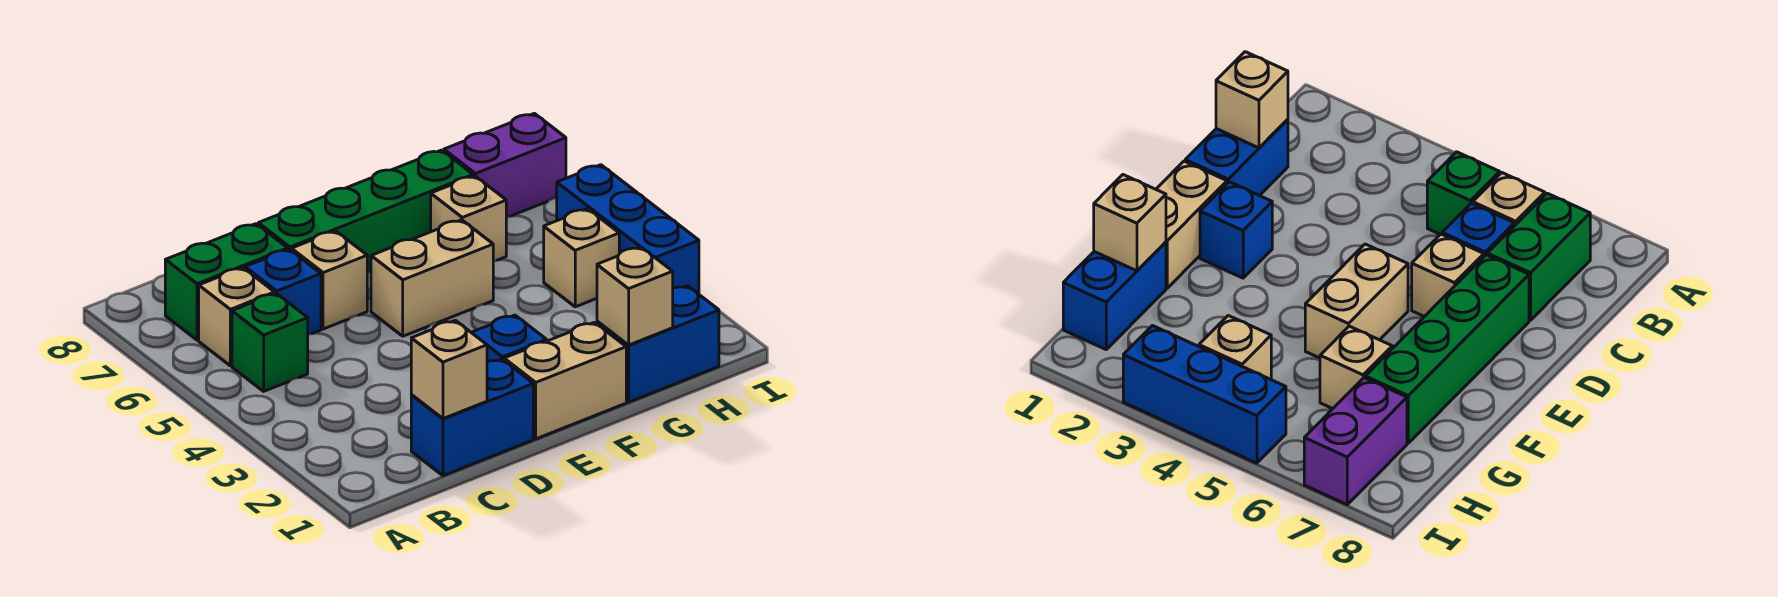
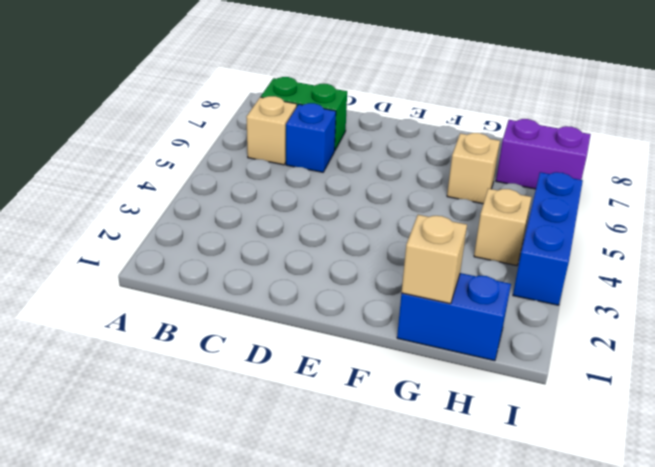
none -> green brick B5 level 1
none -> blue brick C1:D1 level 1
none -> tan brick D6 level 1

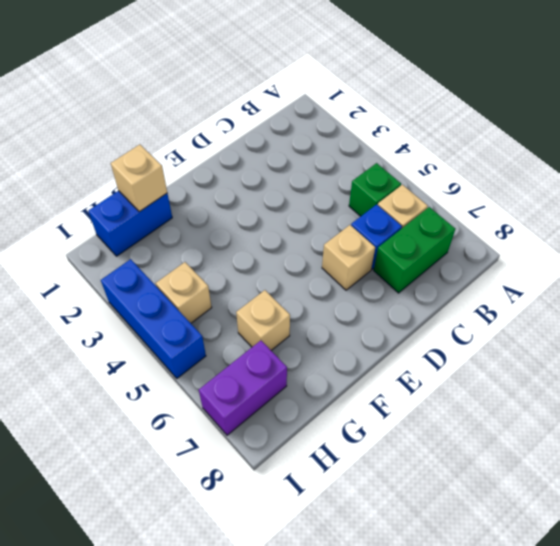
none -> blue brick C1:D1 level 1
none -> green brick D7:G7 level 1
none -> tan brick E1:F1 level 1

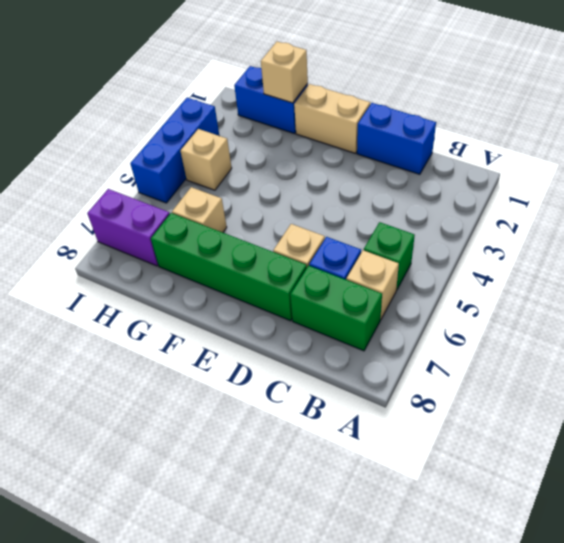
none -> blue brick E2 level 1
none -> tan brick E5:F5 level 1
none -> tan brick C1 level 2

